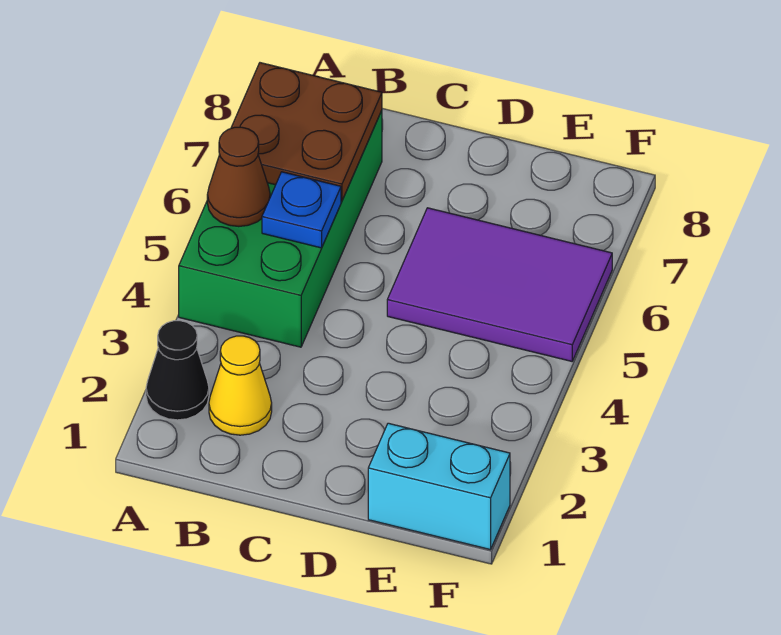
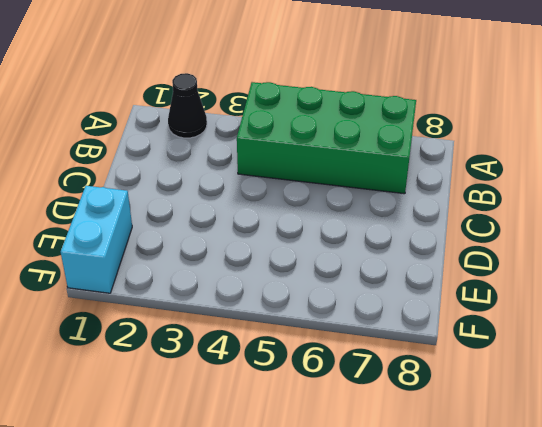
none -> yellow cone B2 level 1
none -> purple tile D5:F6 level 1

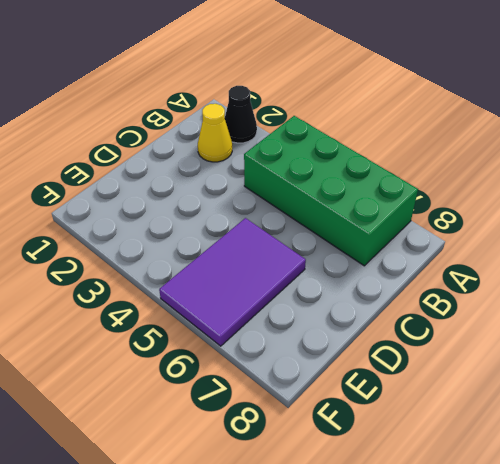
none -> cyan brick E1:F1 level 1
none -> brown cone A5 level 2

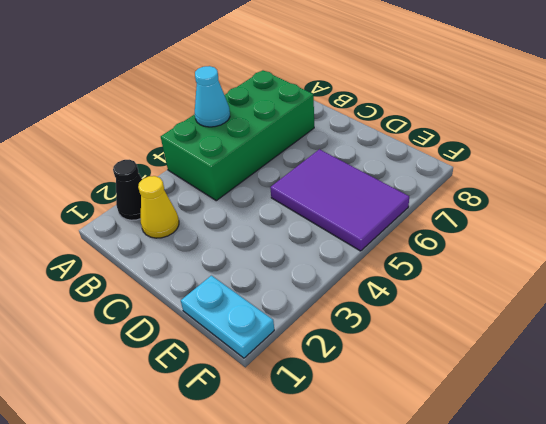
cyan cone A5 level 2 -> brown cone A5 level 2
cyan plate E1:F1 level 1 -> cyan brick E1:F1 level 1
none -> brown plate A6:B7 level 2
none -> blue plate B5 level 2

